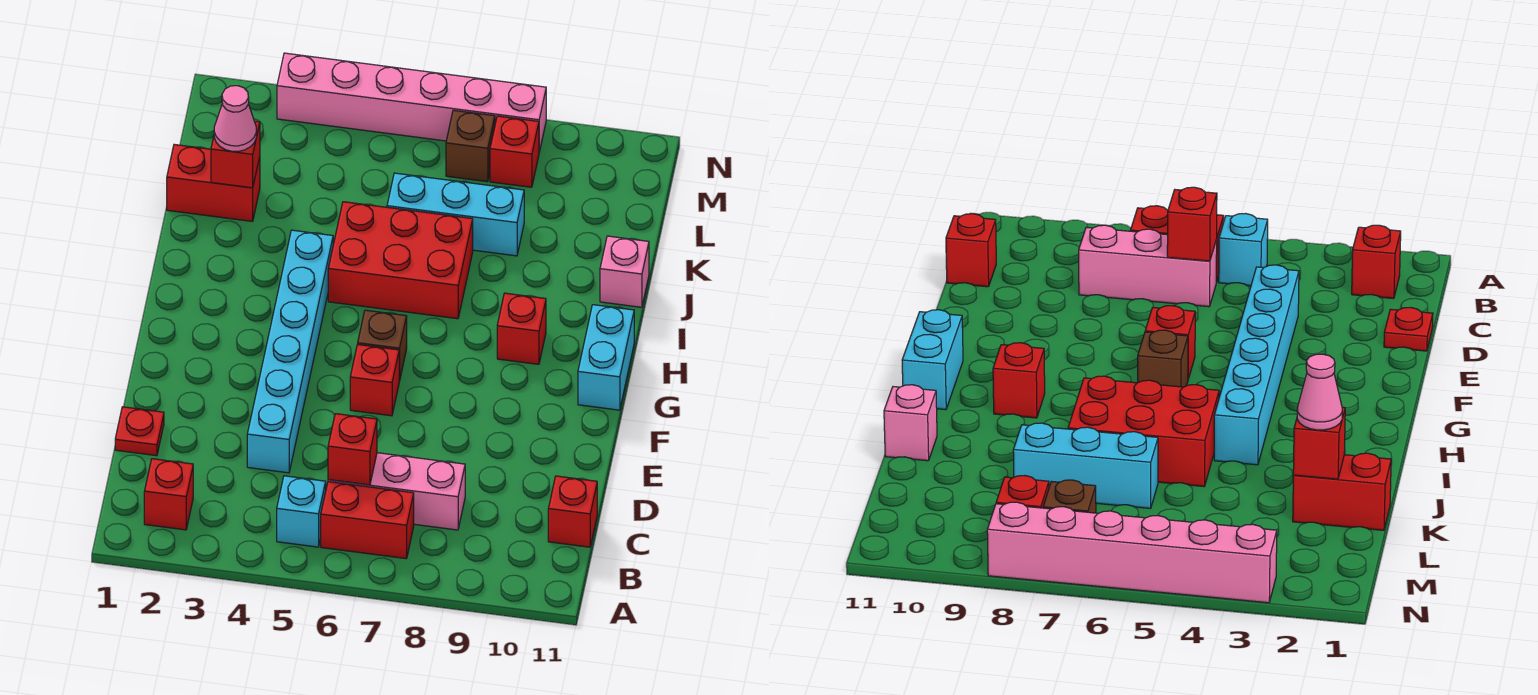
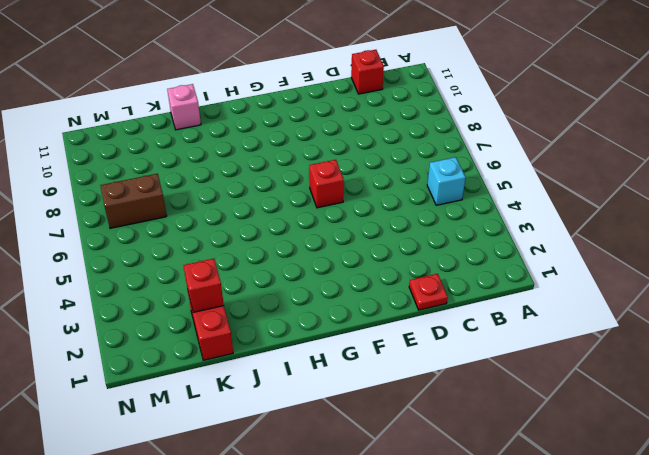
brown brick L7:M7 level 1 -> brown brick M7 level 1
none -> red brick B2 level 1
none -> red brick B6:B7 level 1
none -> pink brick C6:C8 level 1

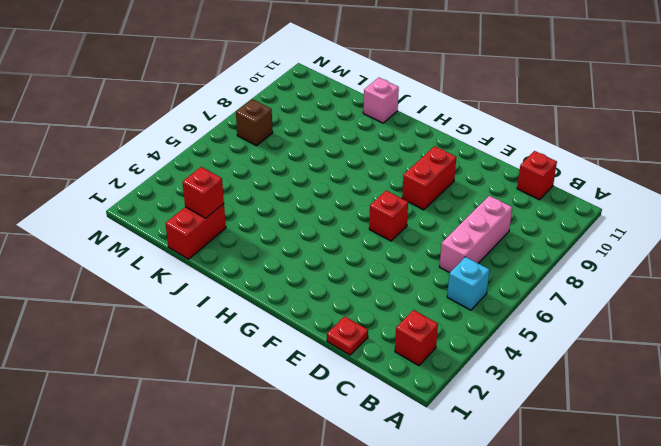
red brick F8:F9 level 1 -> red brick B6:B7 level 1
none -> cyan brick D4:I4 level 1
none -> brown brick G6 level 1
none -> cyan brick G11:H11 level 1

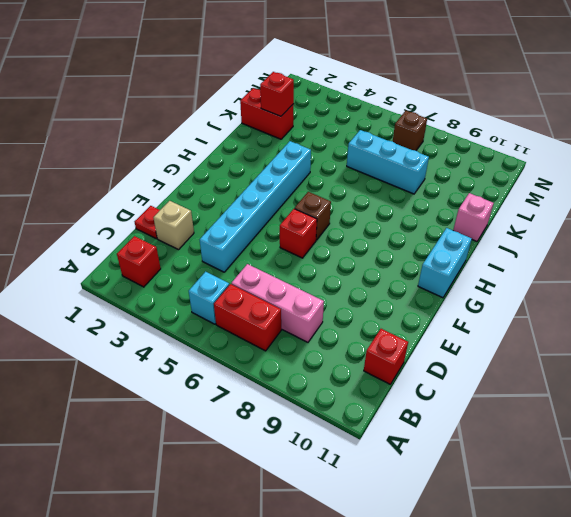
tan brick D2 level 1 -> none
none -> red brick H9 level 1
none -> red brick I5:J7 level 1
none -> red brick M8 level 1

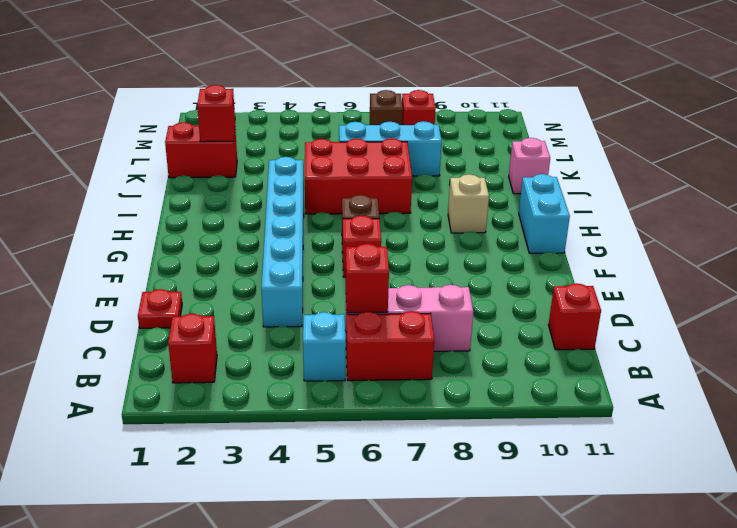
tan brick H9 level 1 -> red brick H9 level 1
none -> pink brick N3:N8 level 1
none -> pink cone K2 level 3

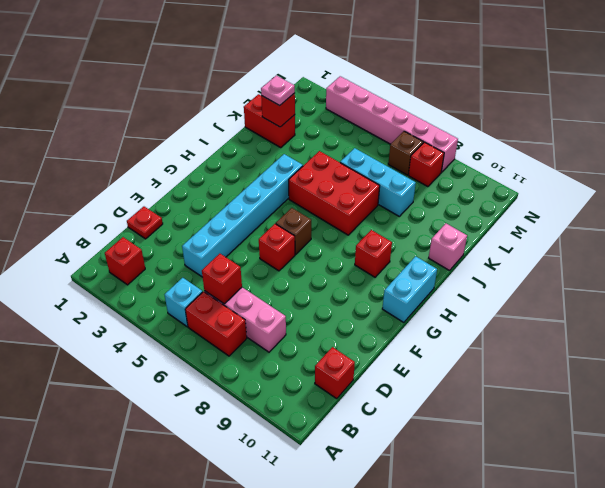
pink plate K2 level 3 -> pink cone K2 level 3

